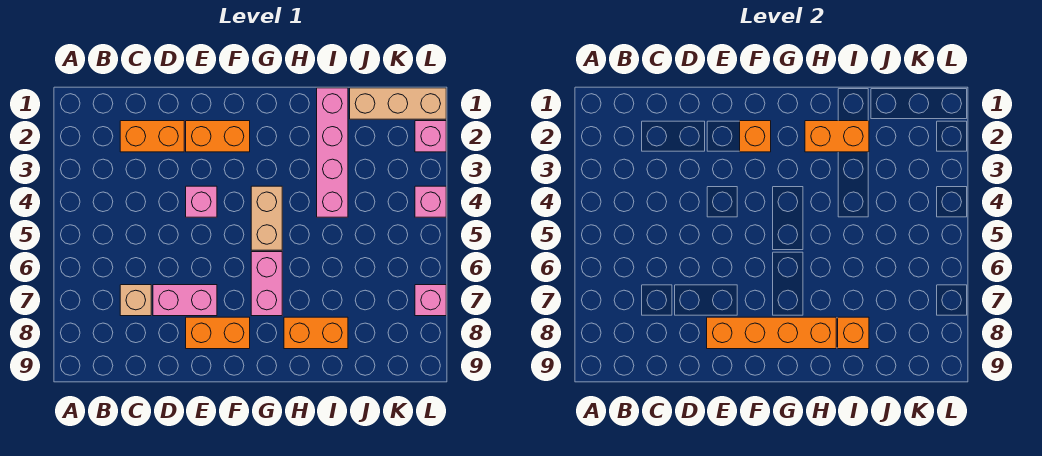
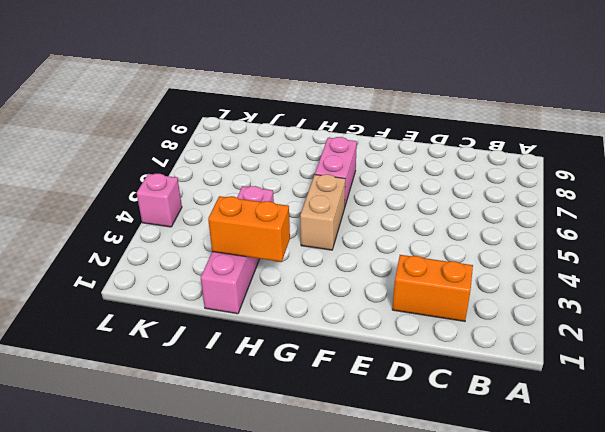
none -> tan brick C7 level 1
none -> pink brick D7:E7 level 1
none -> orange brick E2:F2 level 1

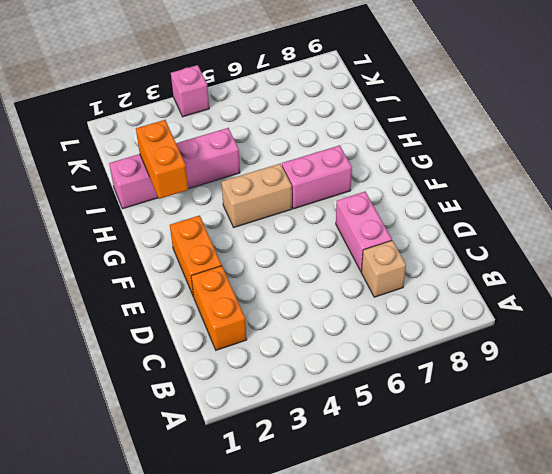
none -> pink brick E4 level 1
none -> orange brick E8:F8 level 1
none -> orange brick H8:I8 level 1

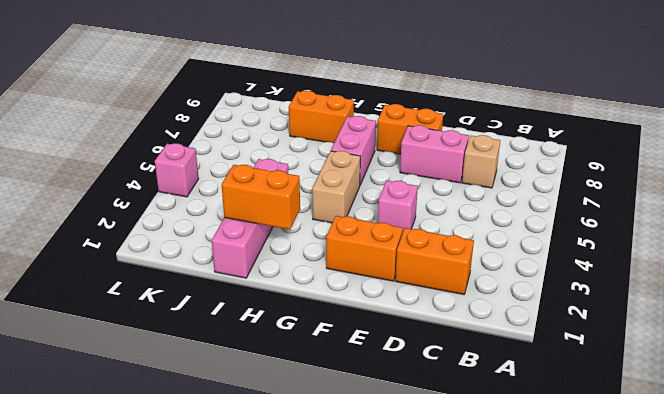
none -> tan brick J1:L1 level 1
none -> pink brick L2 level 1
none -> pink brick L7 level 1

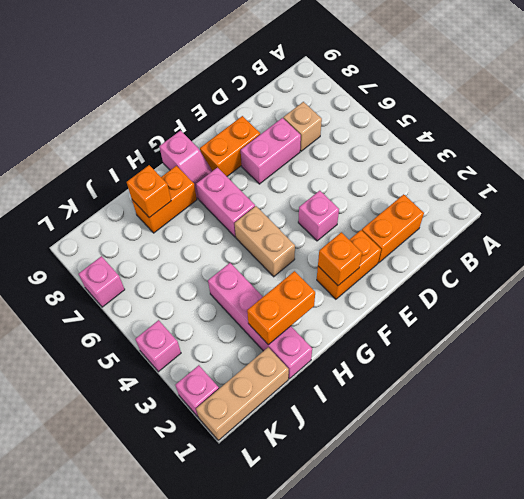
pink slope G8:G9 level 1 top 9 -> none
none -> orange brick E8:H8 level 2

